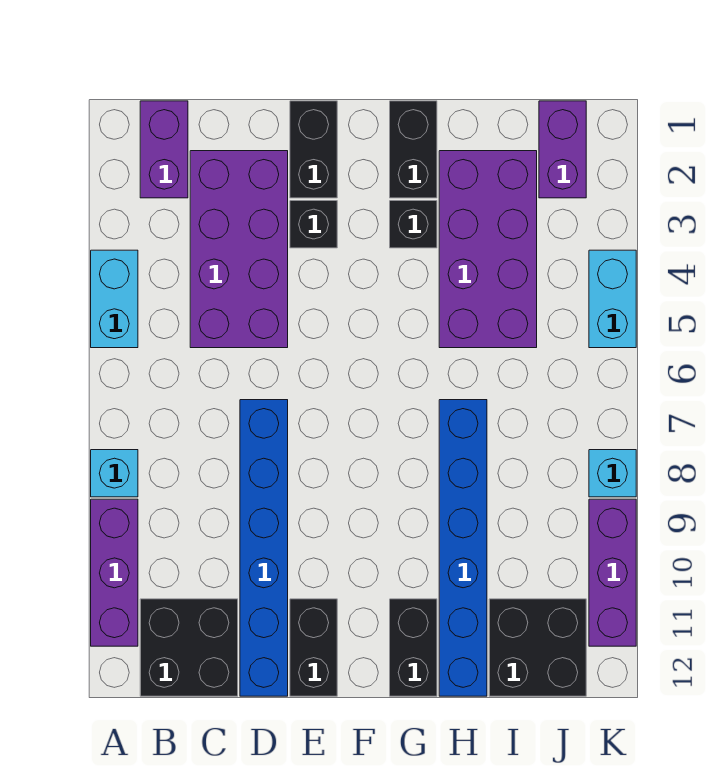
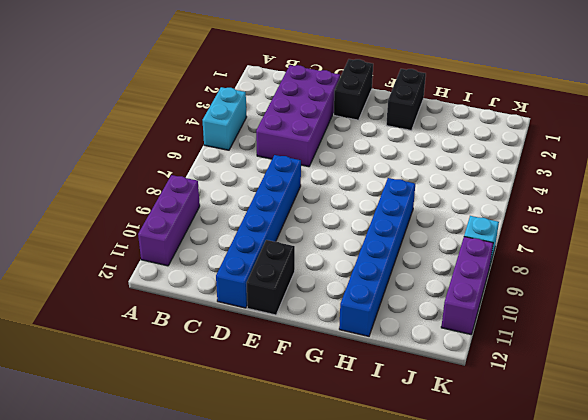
none -> cyan brick A8 level 1
none -> purple brick B1:B2 level 1
none -> black brick B11:C12 level 1

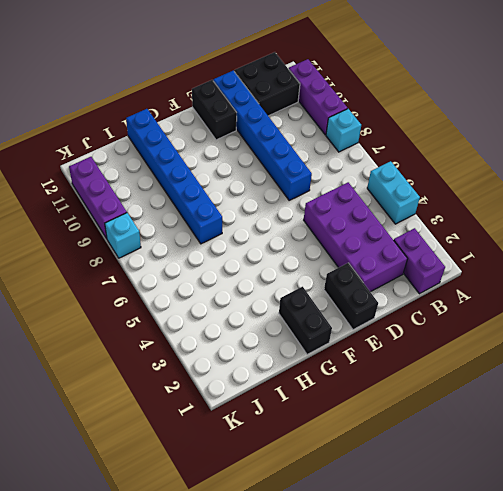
none -> black brick E3 level 1
none -> black brick G3 level 1
none -> black brick G11:G12 level 1

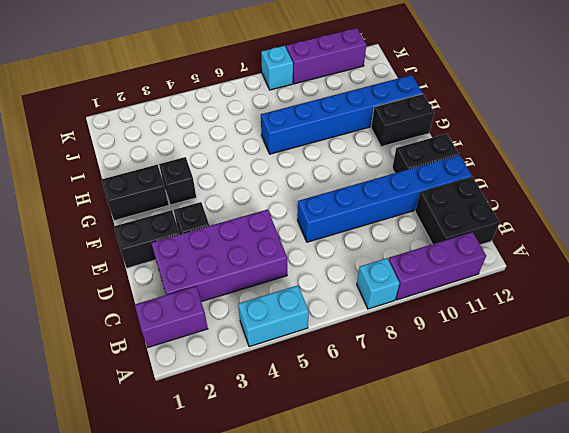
none -> purple brick H2:I5 level 1
none -> black brick I11:J12 level 1
none -> purple brick J1:J2 level 1

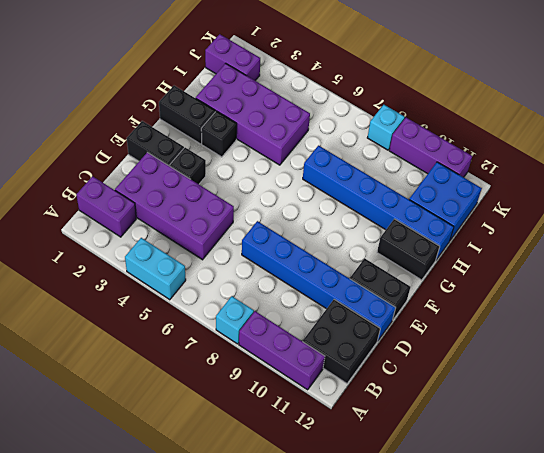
blue brick I11:J12 level 1 -> black brick I11:J12 level 1
none -> cyan brick K4:K5 level 1

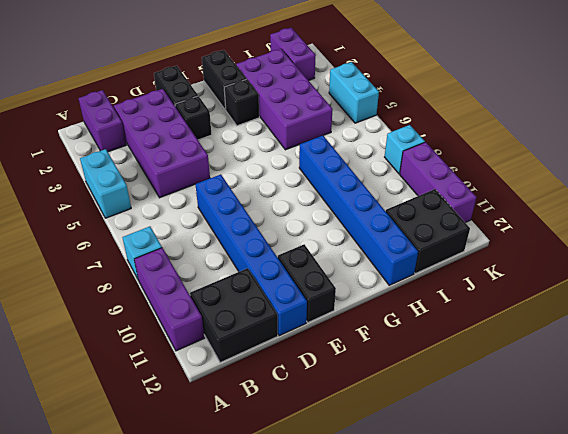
none -> black brick G11:G12 level 1

